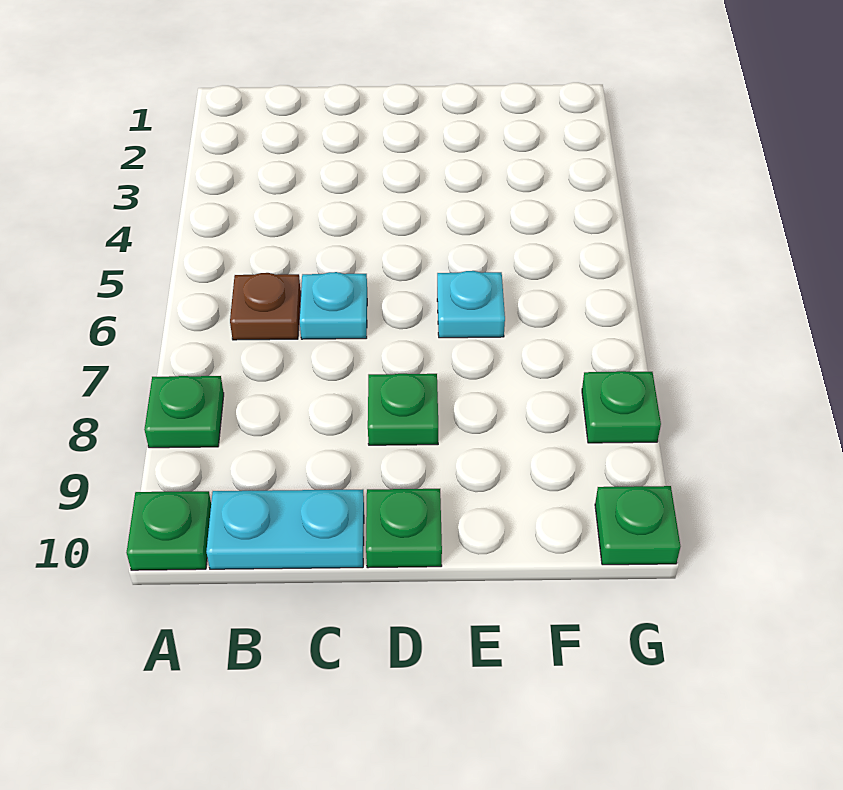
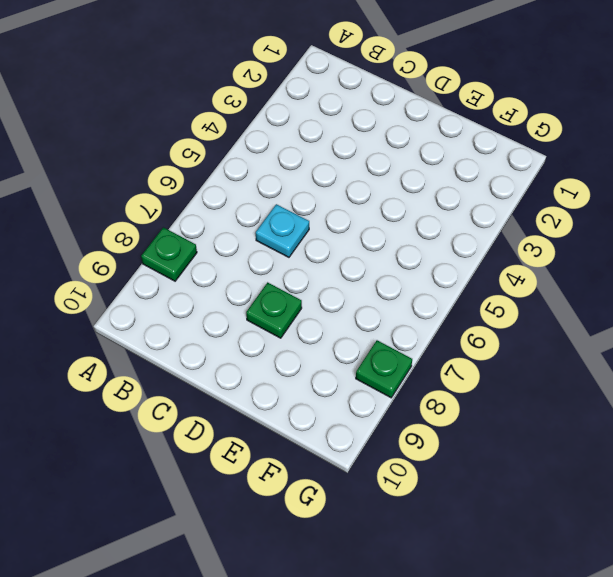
none -> green plate A10 level 1
none -> brown plate B6 level 1

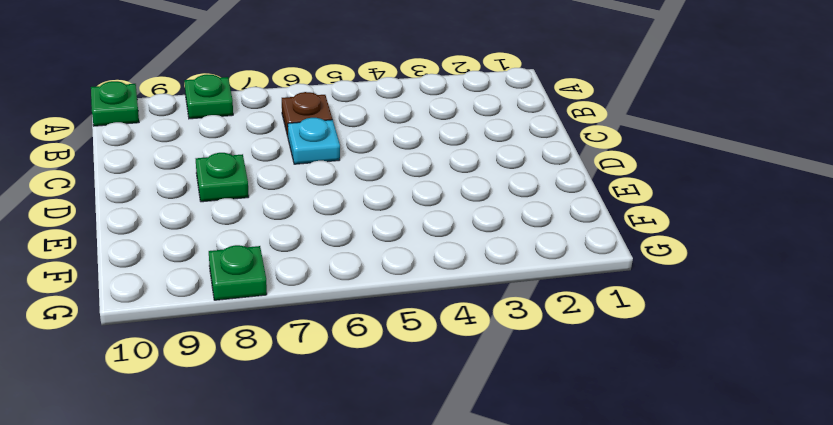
none -> cyan plate B10:C10 level 1
none -> green plate D10 level 1

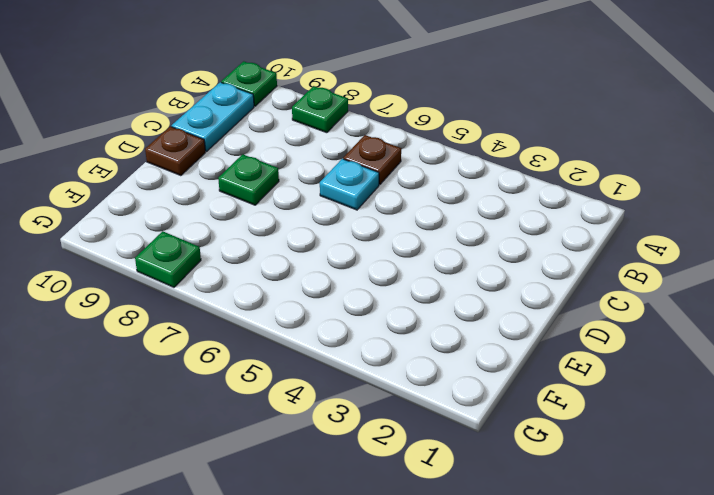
brown plate D10 level 1 -> green plate D10 level 1
none -> cyan plate E6 level 1
none -> green plate G10 level 1

